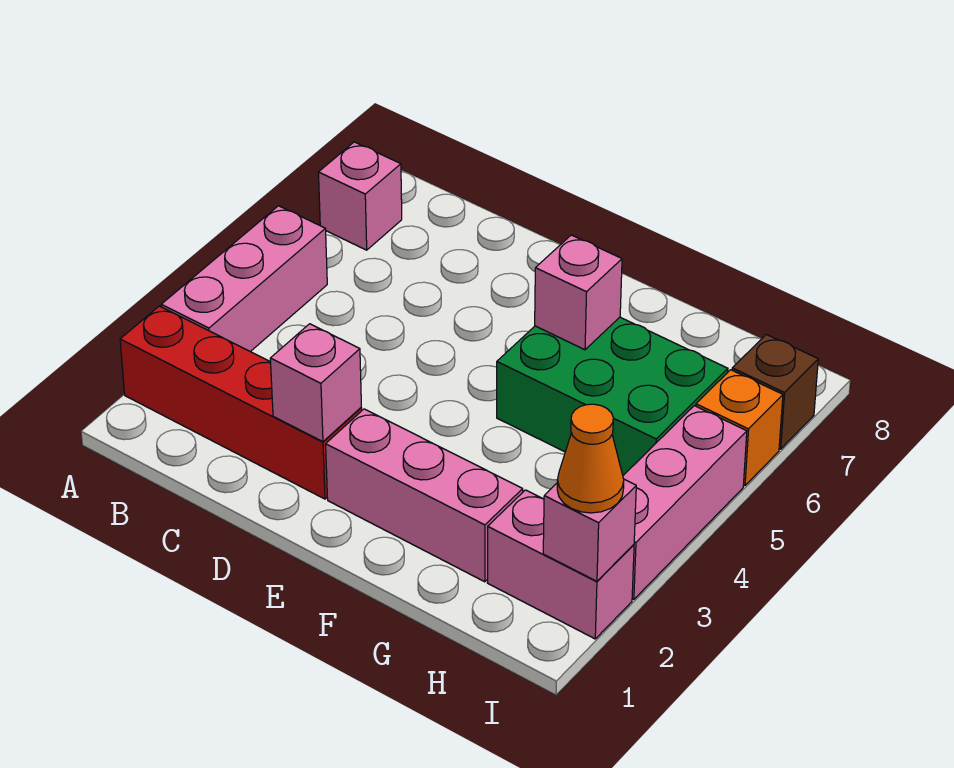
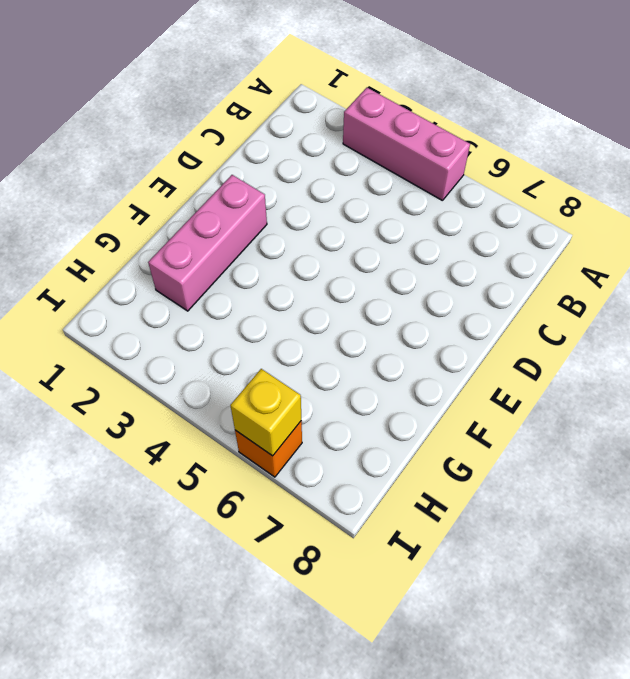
yellow brick I6 level 2 -> none
none -> red brick A2:D2 level 1
none -> pink brick A7 level 1
none -> green brick F5:H6 level 1

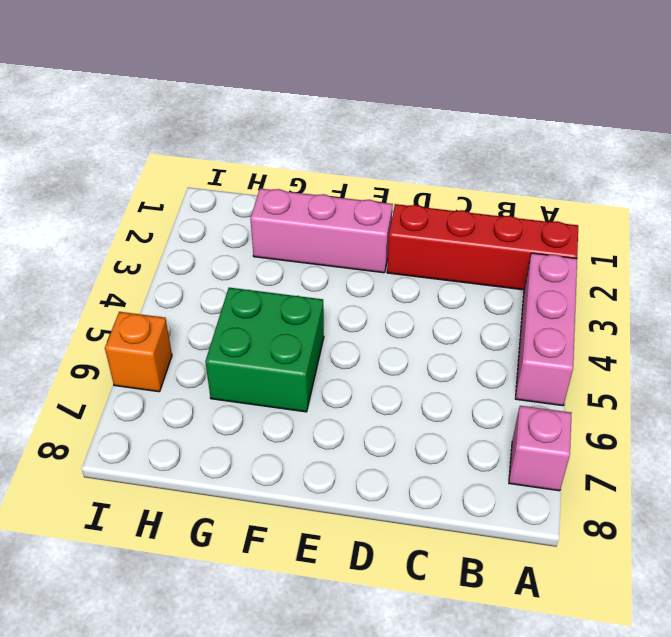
green brick F5:G6 level 1 -> green brick F5:H6 level 1
none -> pink brick H2:I2 level 1
none -> pink brick I3:I5 level 1
none -> brown brick I7 level 1

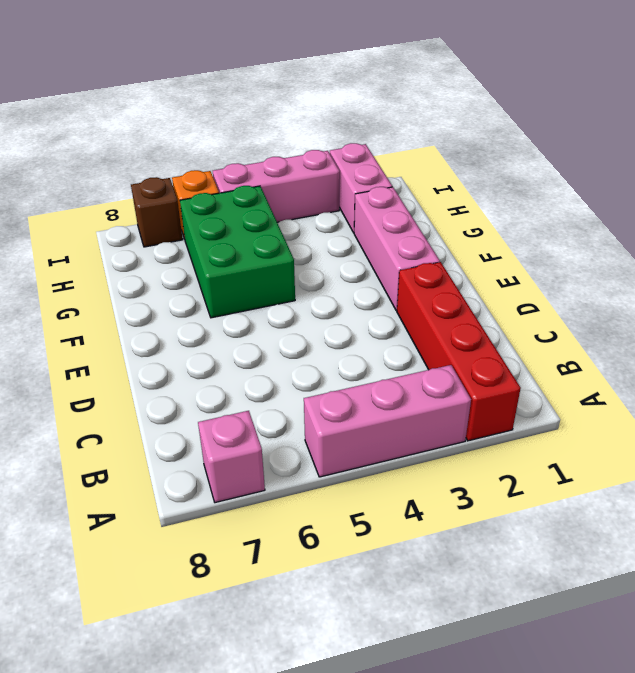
none -> pink brick D2 level 2
none -> pink brick F6 level 2
none -> pink brick I2 level 2

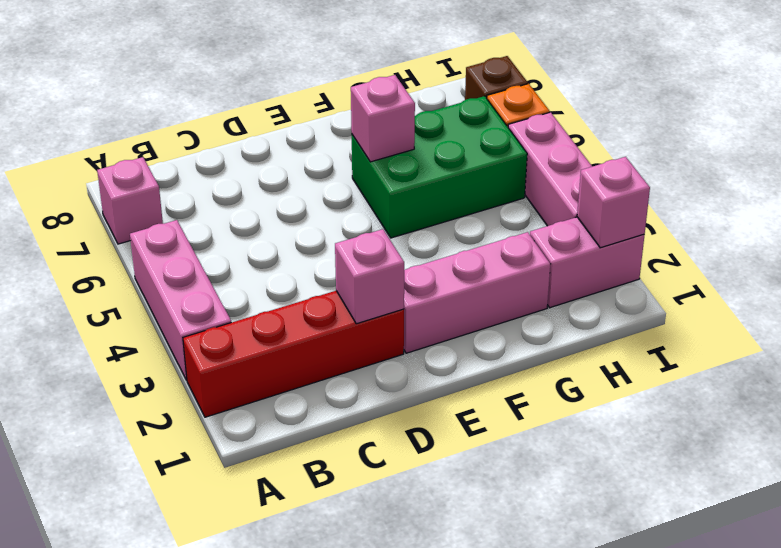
none -> orange cone I2 level 3

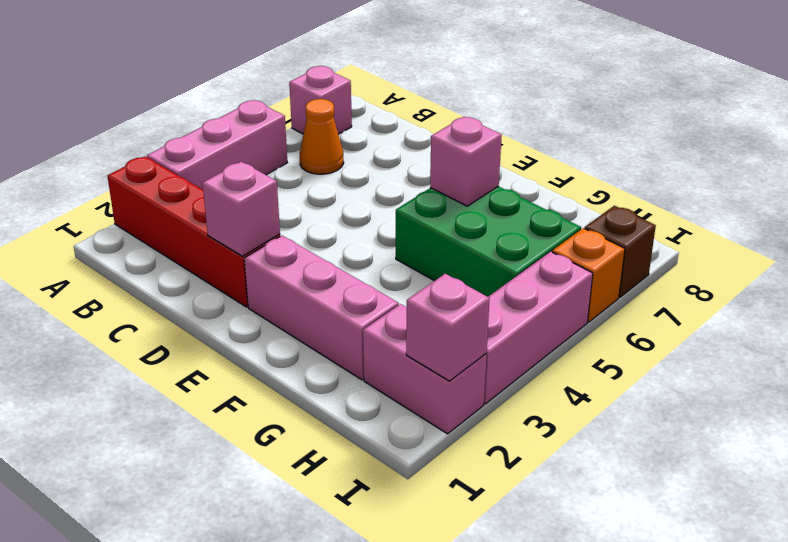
orange cone B6 level 1 -> orange cone I2 level 3

